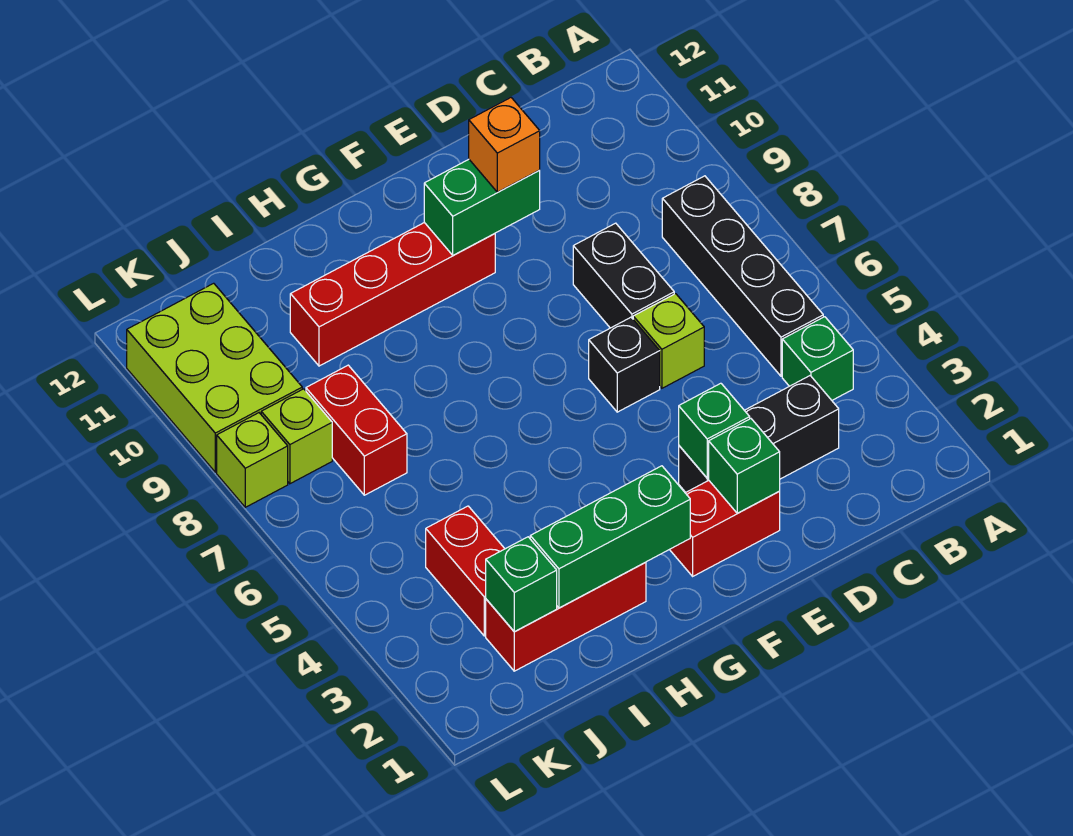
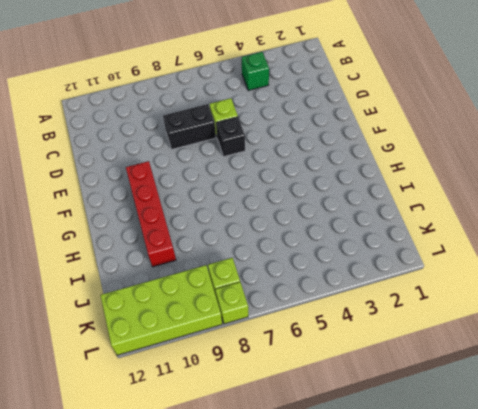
lime brick K9:L12 level 1 -> lime brick K9:L11 level 1
none -> black brick B5:B8 level 1
none -> black brick C3:E3 level 1
none -> red brick E2:F2 level 1

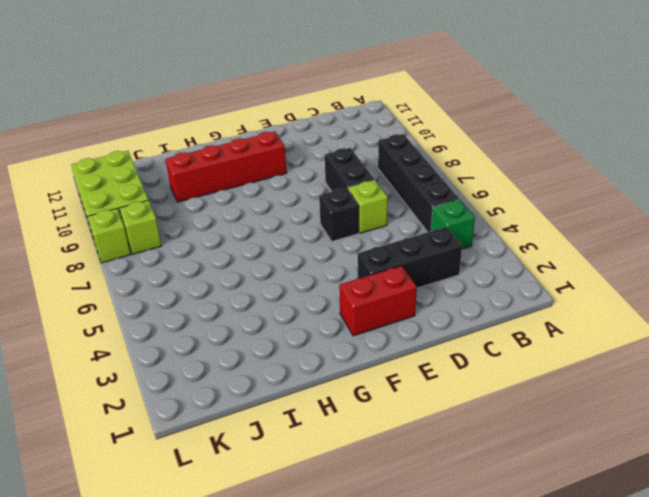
none -> red brick H2:J2 level 1
none -> red brick J3:J4 level 1
none -> red brick J7:J8 level 1

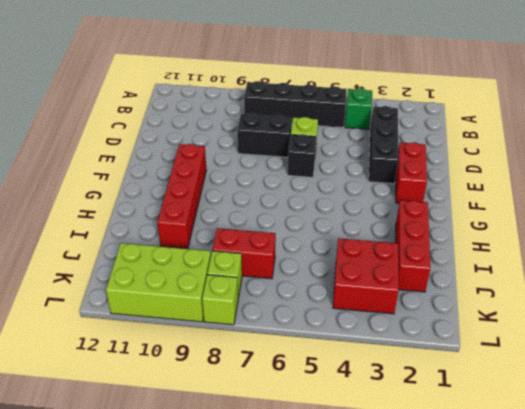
red brick J3:K4 level 1 -> red brick J3:J4 level 1
none -> green brick E2 level 2
none -> green brick E3 level 2
none -> green brick E10:F10 level 2

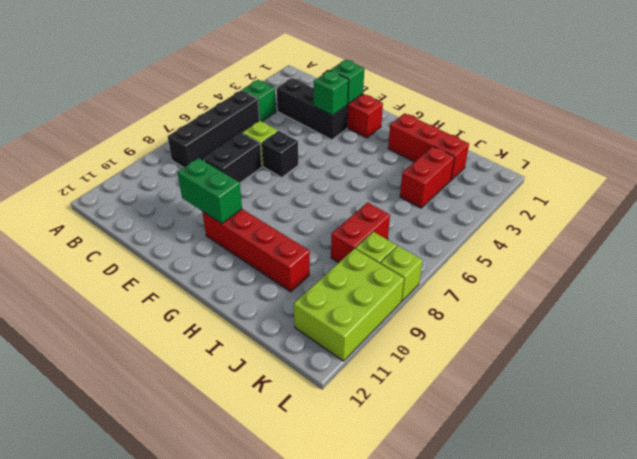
none -> green brick G2:I2 level 2
none -> green brick J2 level 2
none -> orange brick E10 level 3

